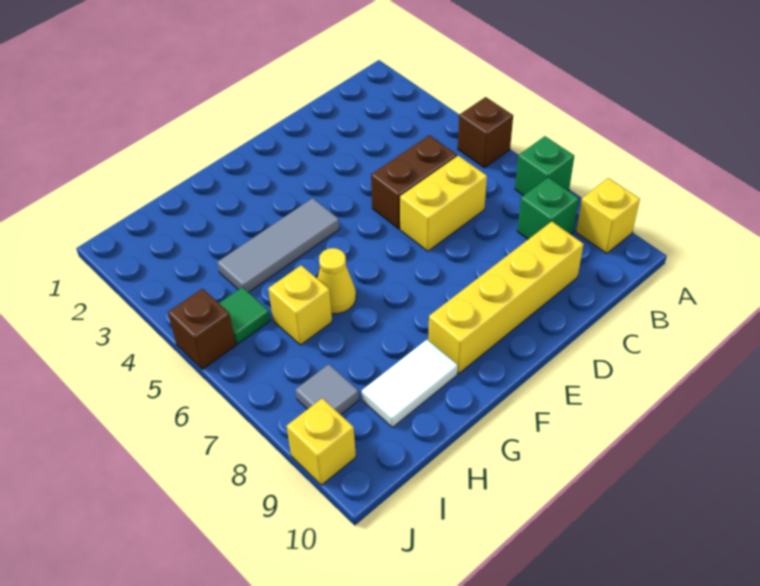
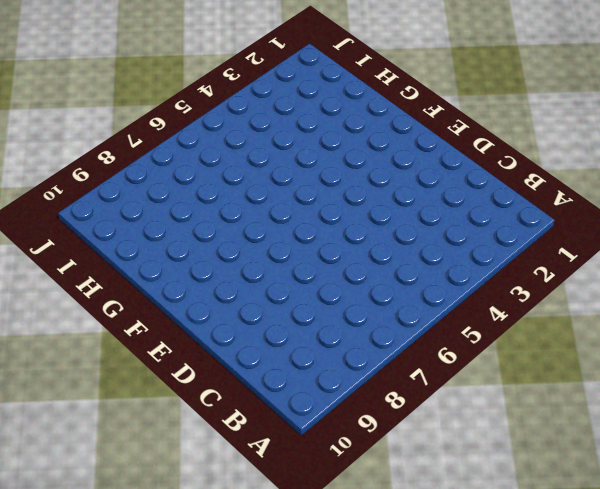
none -> brown brick A5 level 1
none -> green brick A7 level 1
none -> yellow brick A9 level 1

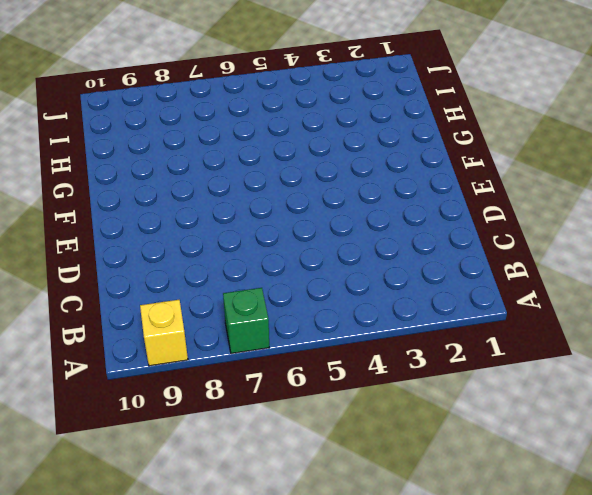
none -> brown brick A5 level 1
none -> green brick B8 level 1
none -> brown brick C5:D5 level 1

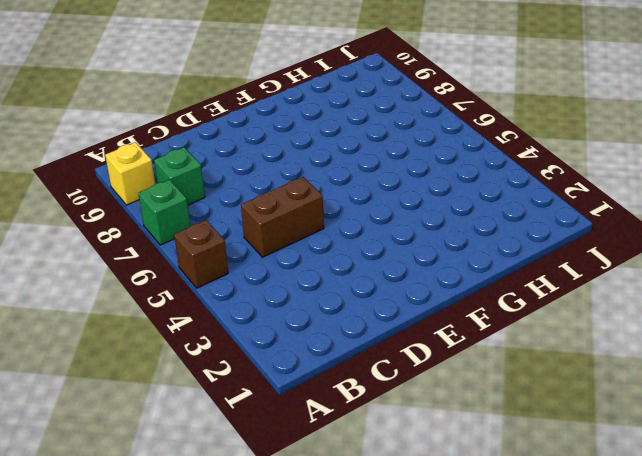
none -> yellow brick C6:D6 level 1
none -> yellow brick C9:F9 level 1
none -> grey tile F4:H4 level 1

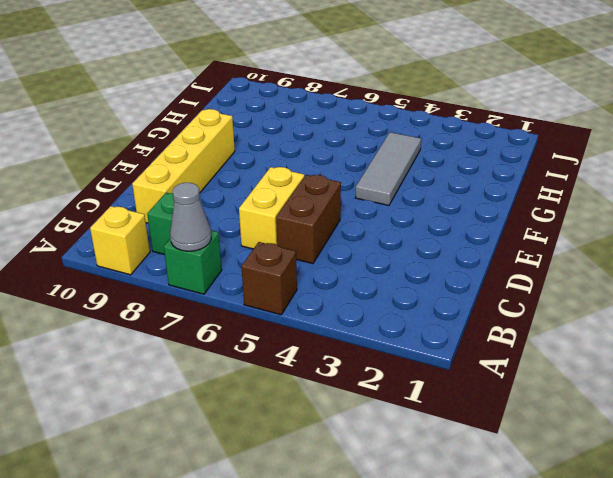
grey cone A7 level 2 -> none
none -> yellow cone G6 level 1
none -> white tile G9:H9 level 1
none -> yellow brick H6 level 1

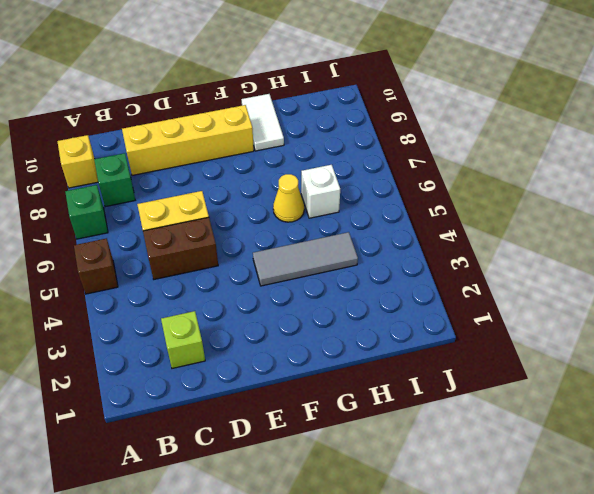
lime brick C2 level 1 -> none
white tile G9:G10 level 1 -> white tile G9:H9 level 1
white brick H6 level 1 -> yellow brick H6 level 1
none -> green tile I5 level 1
none -> grey tile I8 level 1
none -> brown brick J5 level 1

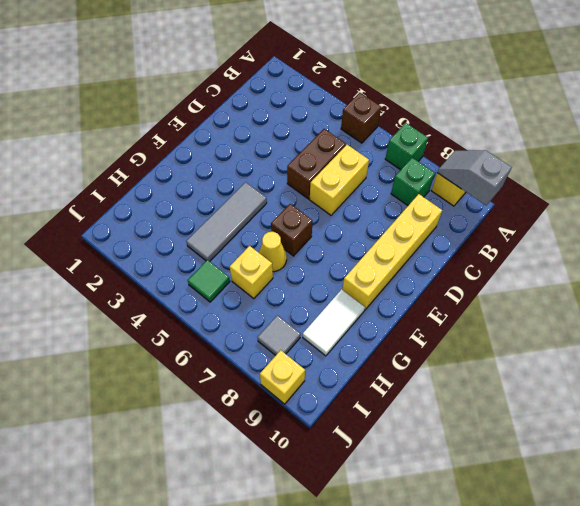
grey slope A9:A10 level 2 top 10 -> none
brown brick F6 level 1 -> brown brick J5 level 1

